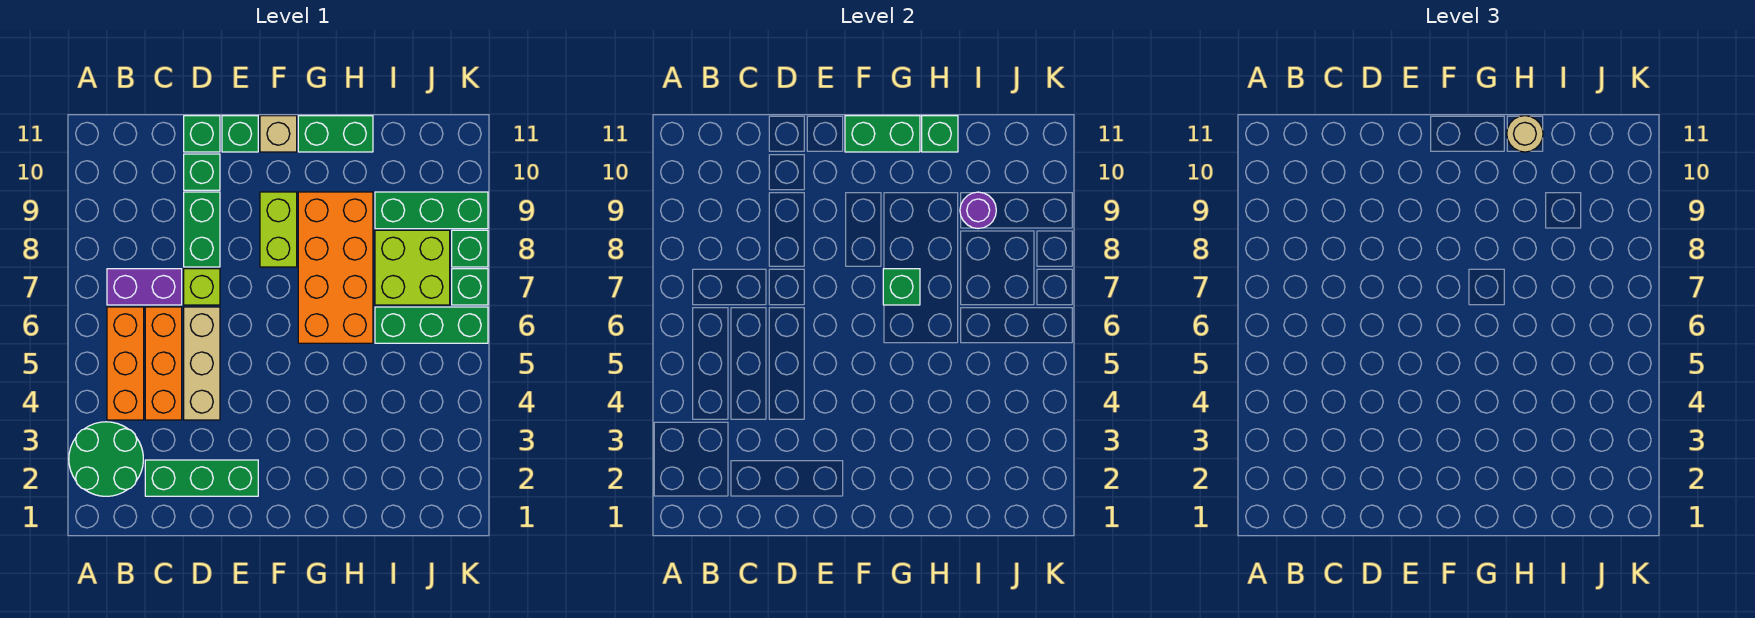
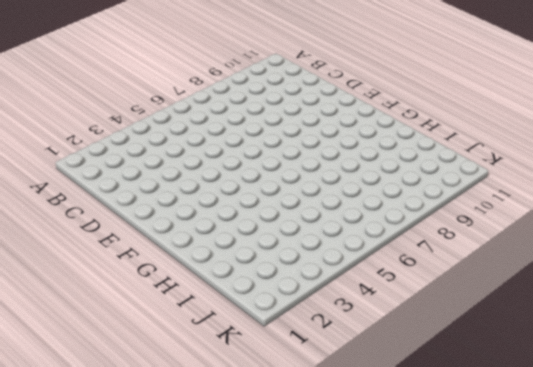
none -> green round brick A2:B3 level 1
none -> orange brick B4:B6 level 1
none -> purple brick B7:C7 level 1

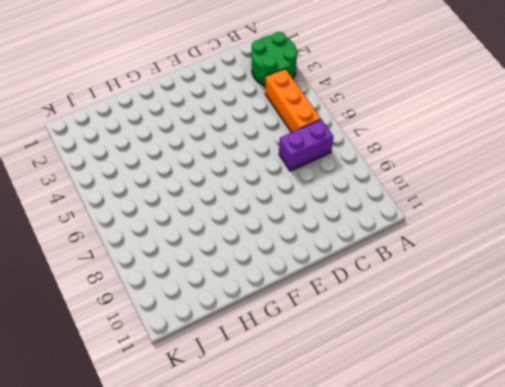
none -> green brick C2:E2 level 1
none -> orange brick C4:C6 level 1
none -> tan brick D4:D6 level 1

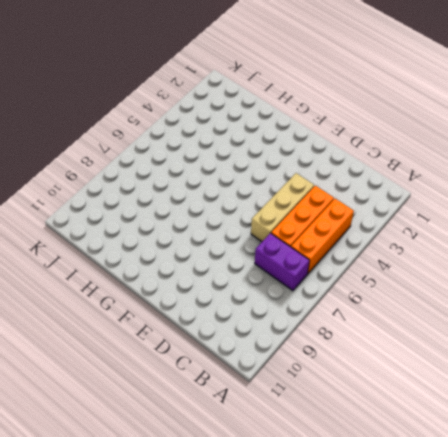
none -> green round brick A2:B3 level 1
none -> green brick C2:E2 level 1
none -> lime brick D7 level 1

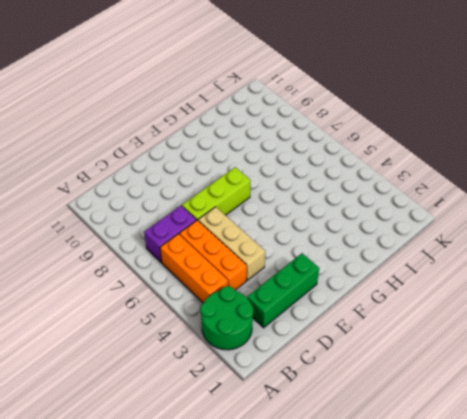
lime brick D7:F7 level 1 -> lime brick D7 level 1
none -> green brick D8:D9 level 1
none -> green brick D10 level 1
none -> green brick D11 level 1

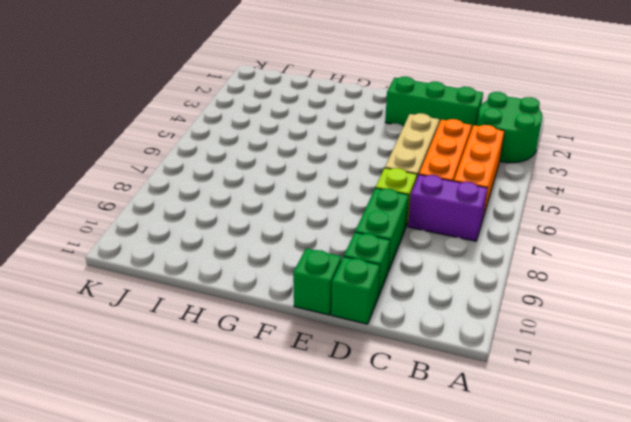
none -> lime brick F8:F9 level 1
none -> tan brick F11 level 1
none -> orange brick G6:H9 level 1

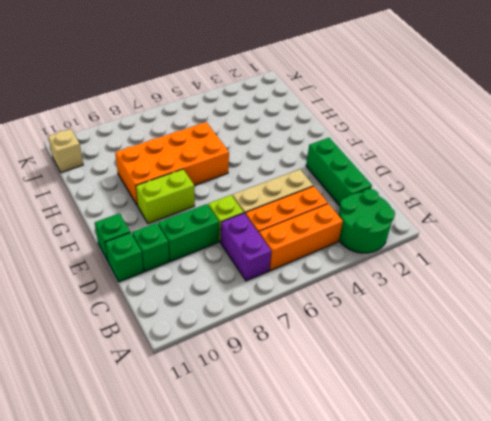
tan brick J11 level 1 -> tan brick F11 level 1
none -> green brick G11:H11 level 1
none -> green brick I6:K6 level 1
none -> lime brick I7:J8 level 1

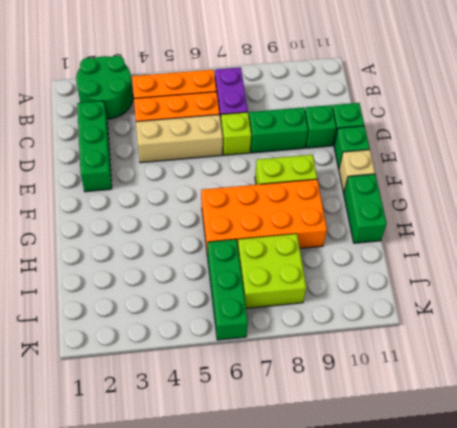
none -> green brick I9:K9 level 1
none -> green brick K7 level 1
none -> green brick K8 level 1

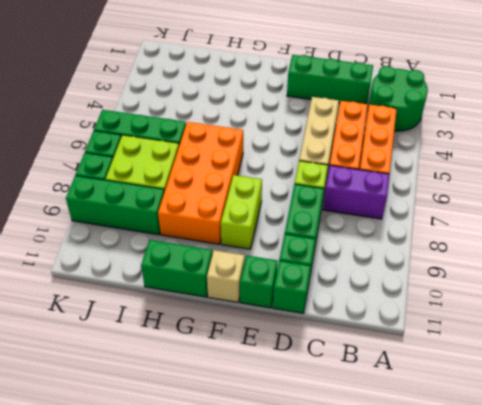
none -> green brick F11:G11 level 2
none -> green brick G7 level 2
none -> green brick H11 level 2

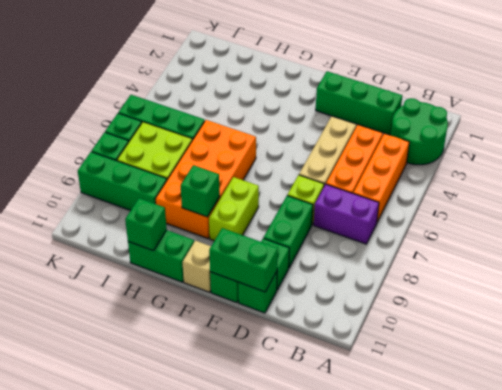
green brick D11:E11 level 2 -> green brick F11:G11 level 2
green brick G9 level 2 -> green brick G7 level 2
none -> purple round brick I9 level 2
none -> tan round brick H11 level 3

